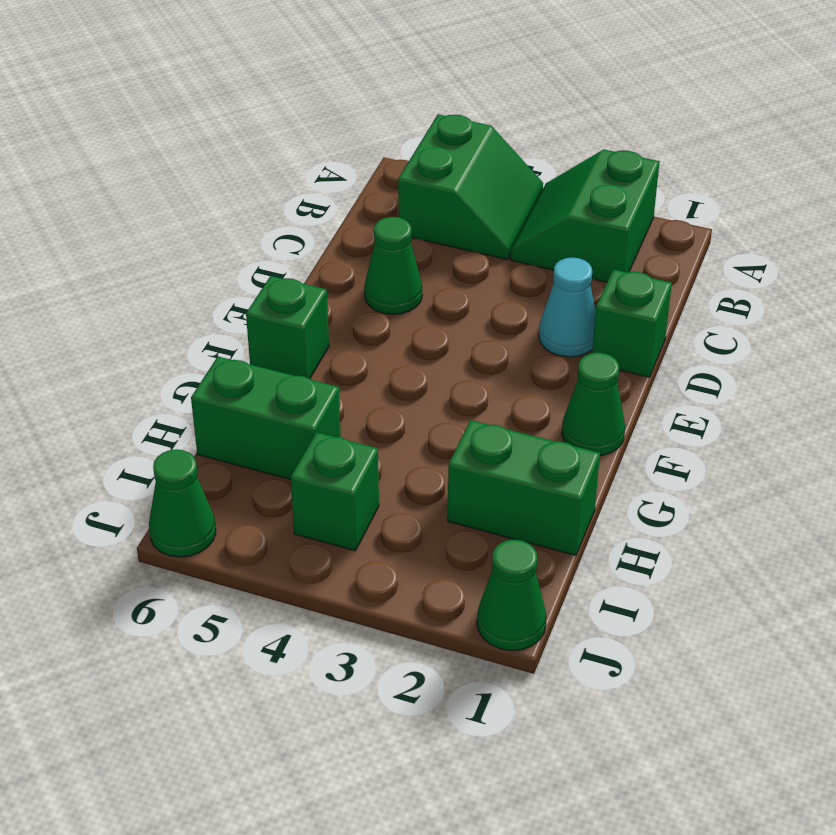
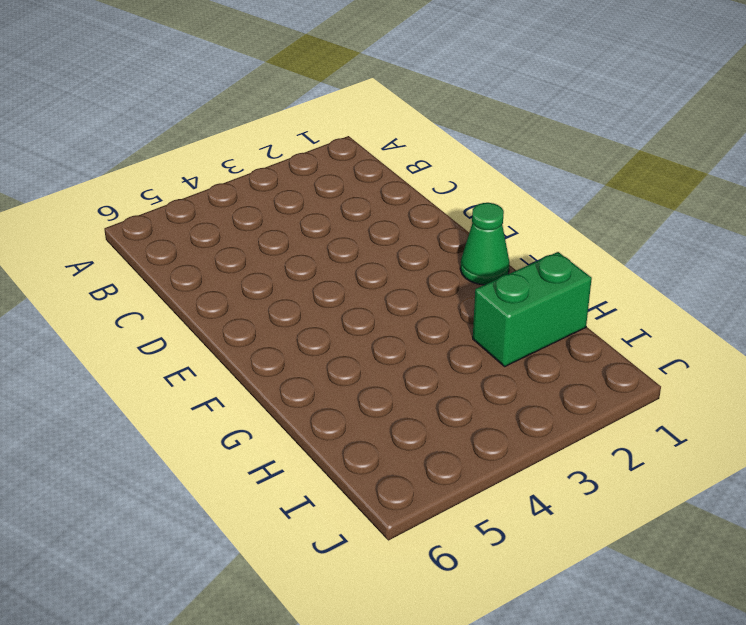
none -> green slope A2:B3 level 1 top 2
none -> green slope A4:B5 level 1 top 5
none -> green brick D1 level 1

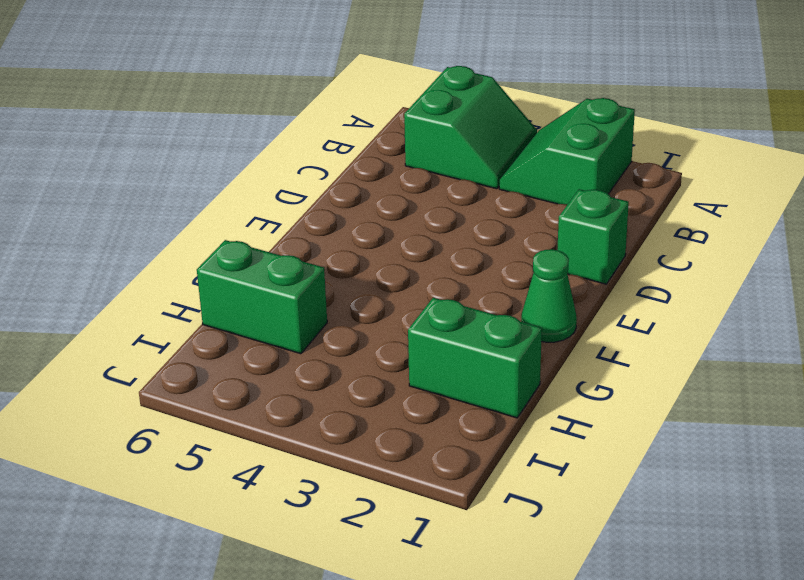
none -> cyan cone D2 level 1
none -> green cone D5 level 1
none -> green brick F6 level 1

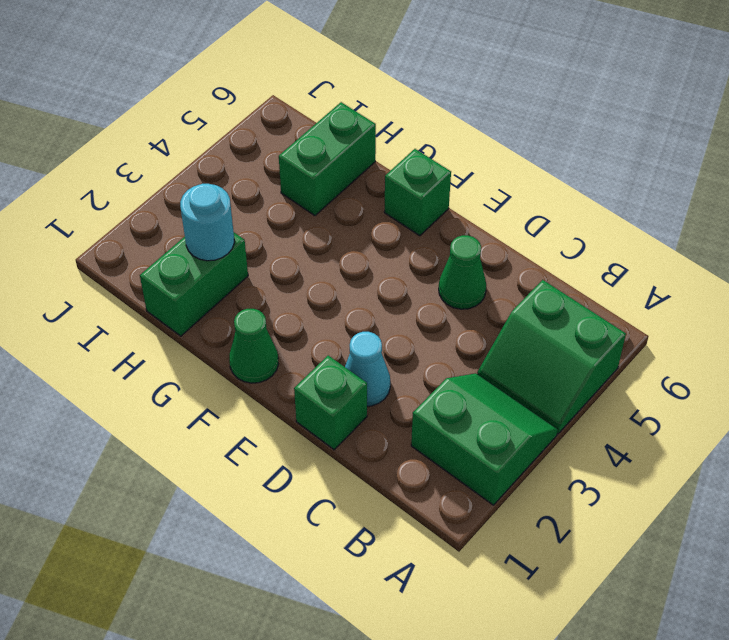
cyan round brick H2 level 2 -> none
none -> green brick I4 level 1
none -> green cone J1 level 1
none -> green cone J6 level 1

